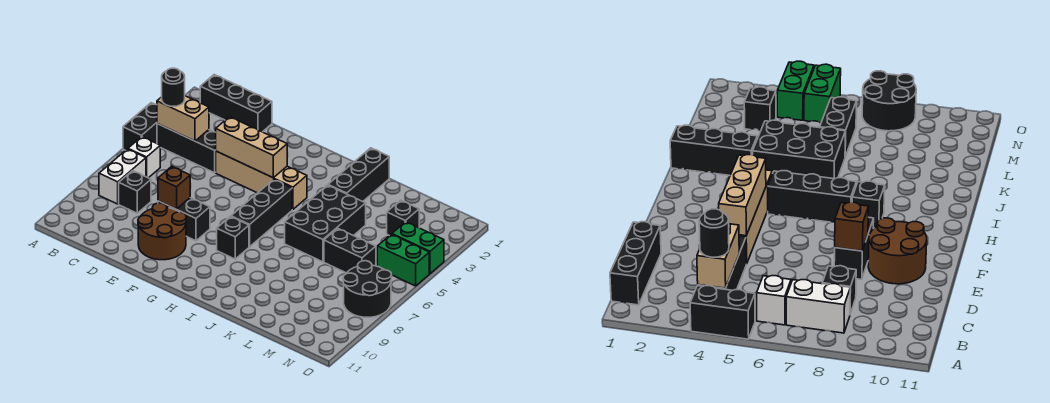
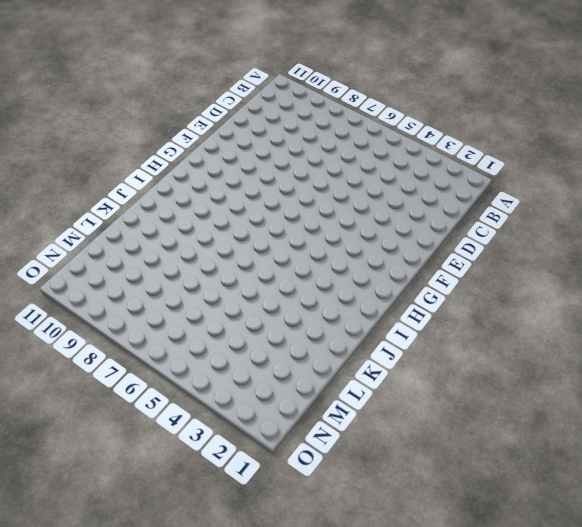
none -> black brick A4:A5 level 1
none -> black brick B1:D1 level 1
none -> black brick B4:D4 level 1

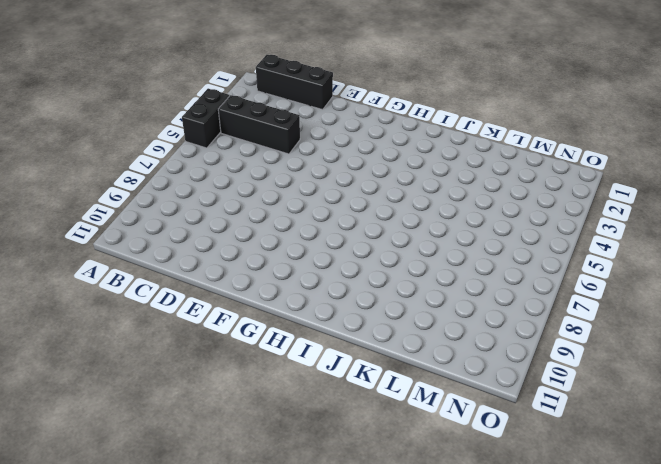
none -> white brick B6 level 1
none -> white brick B7:B8 level 1
none -> black brick C8 level 1

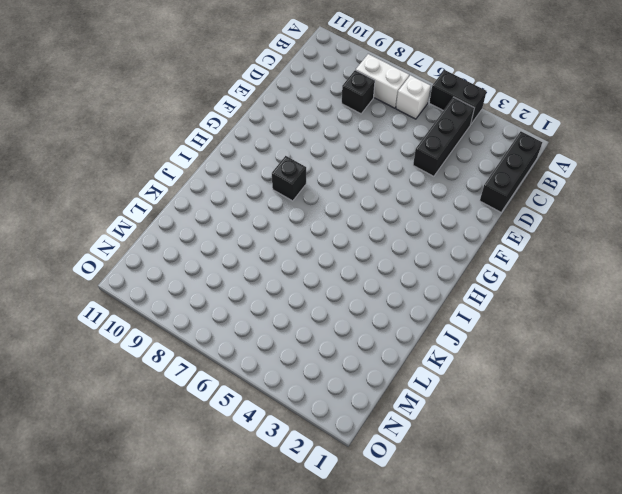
none -> tan brick E4:H4 level 1
none -> black brick E8:F8 level 1
none -> brown round brick E9:F10 level 1

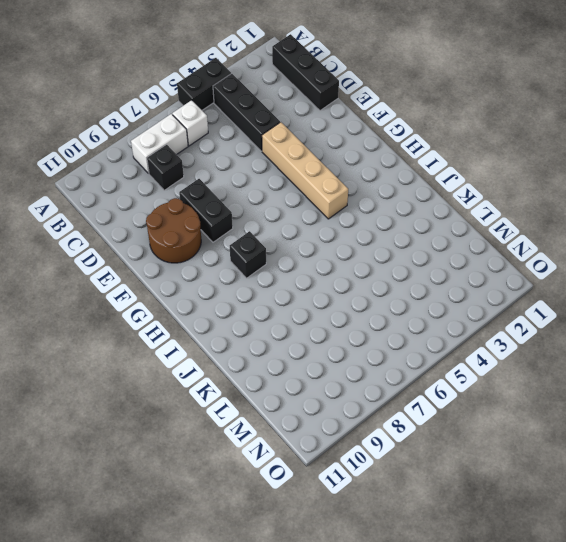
none -> black brick H5:H7 level 1
none -> black brick J1:J3 level 1
none -> black brick J4:K6 level 1

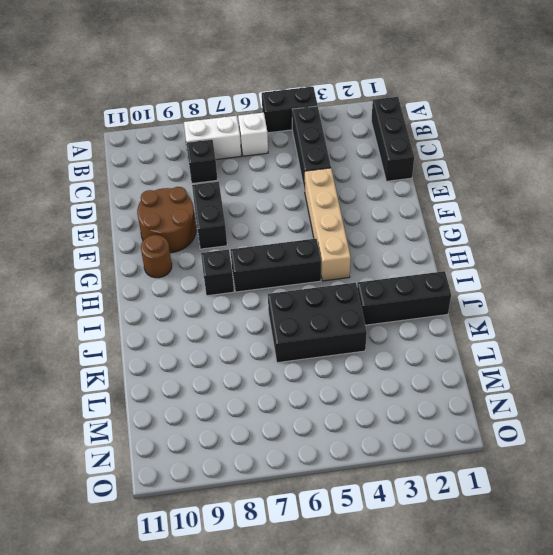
brown round brick G10 level 1 -> none
none -> black brick L6:M6 level 1
none -> black brick M3 level 1
none -> green brick N4:O4 level 1

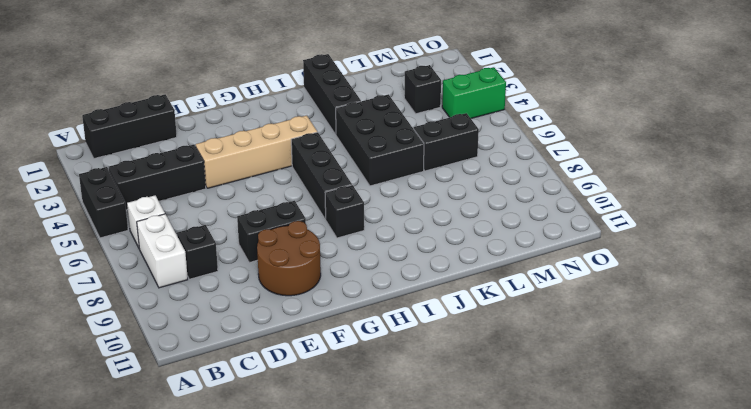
none -> green brick N5:O5 level 1
none -> black round brick N7:O8 level 1
none -> tan brick B4:C4 level 2

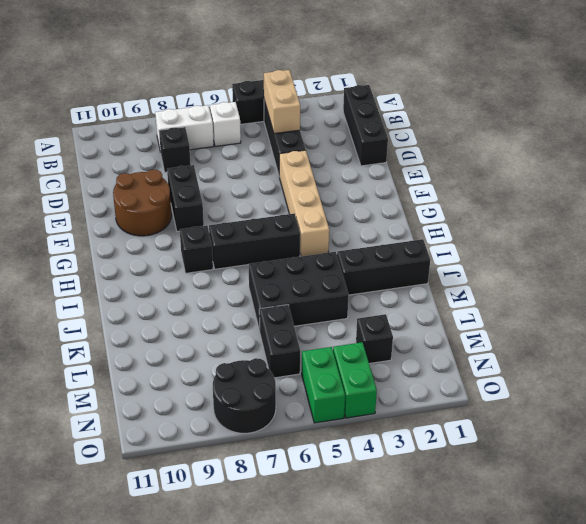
none -> tan brick E4:G4 level 2
none -> brown brick E8 level 2
none -> black round brick B4 level 3

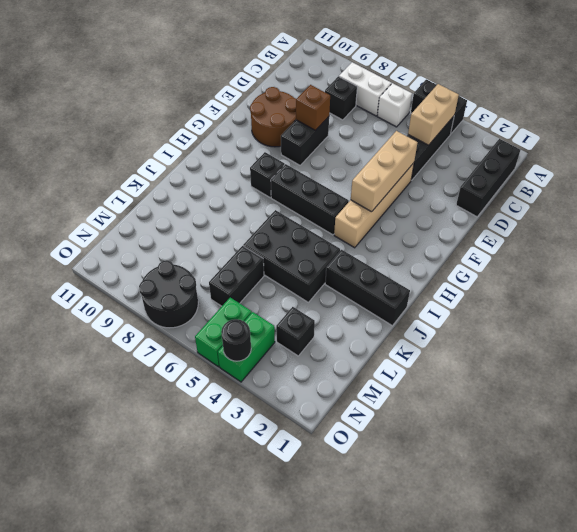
black round brick O4 level 2 -> black round brick B4 level 3

